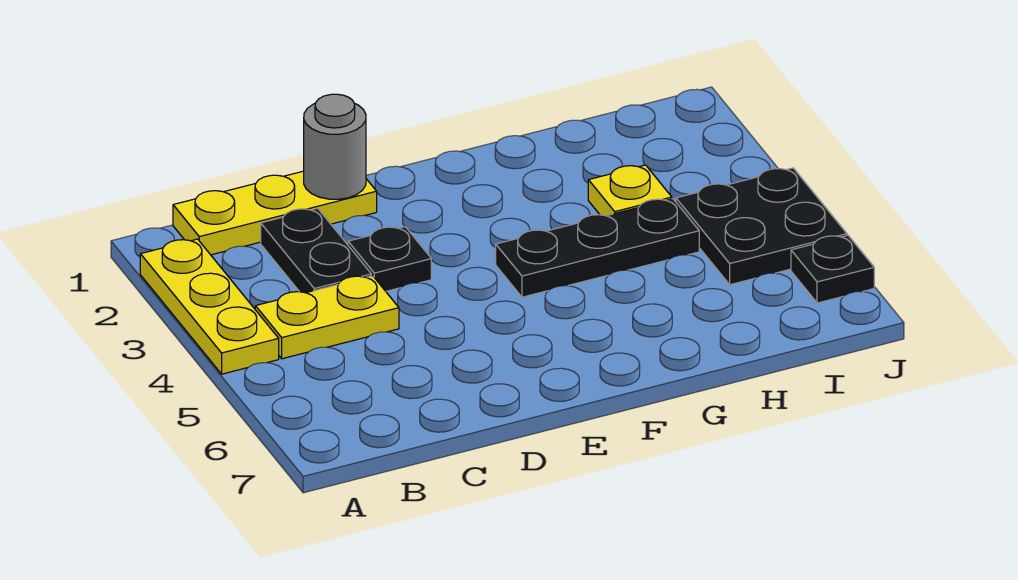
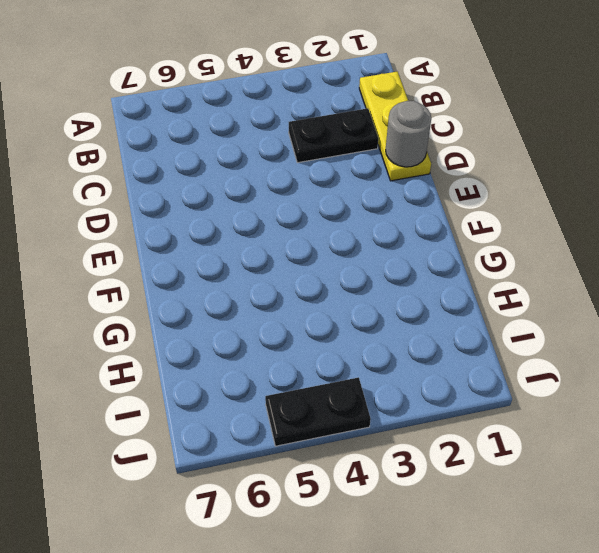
black plate J4:J5 level 1 -> black plate I4:J5 level 1
none -> yellow plate A2:A4 level 1
none -> yellow plate B4:C4 level 1

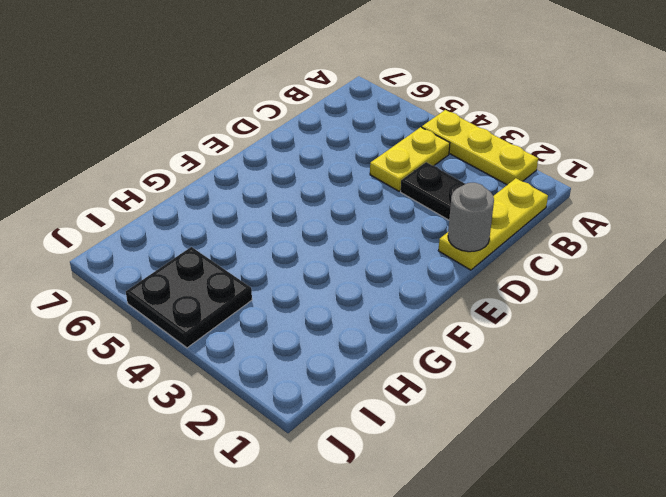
none -> black plate D3 level 1
none -> black plate F4:H4 level 1

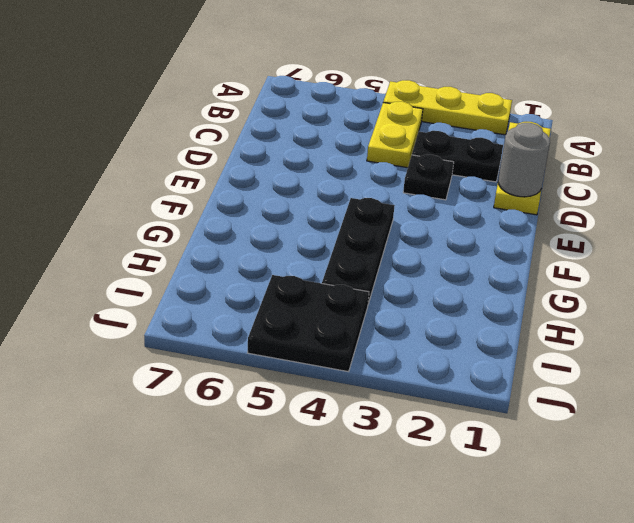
none -> yellow plate H3 level 1
none -> black plate J6 level 1

